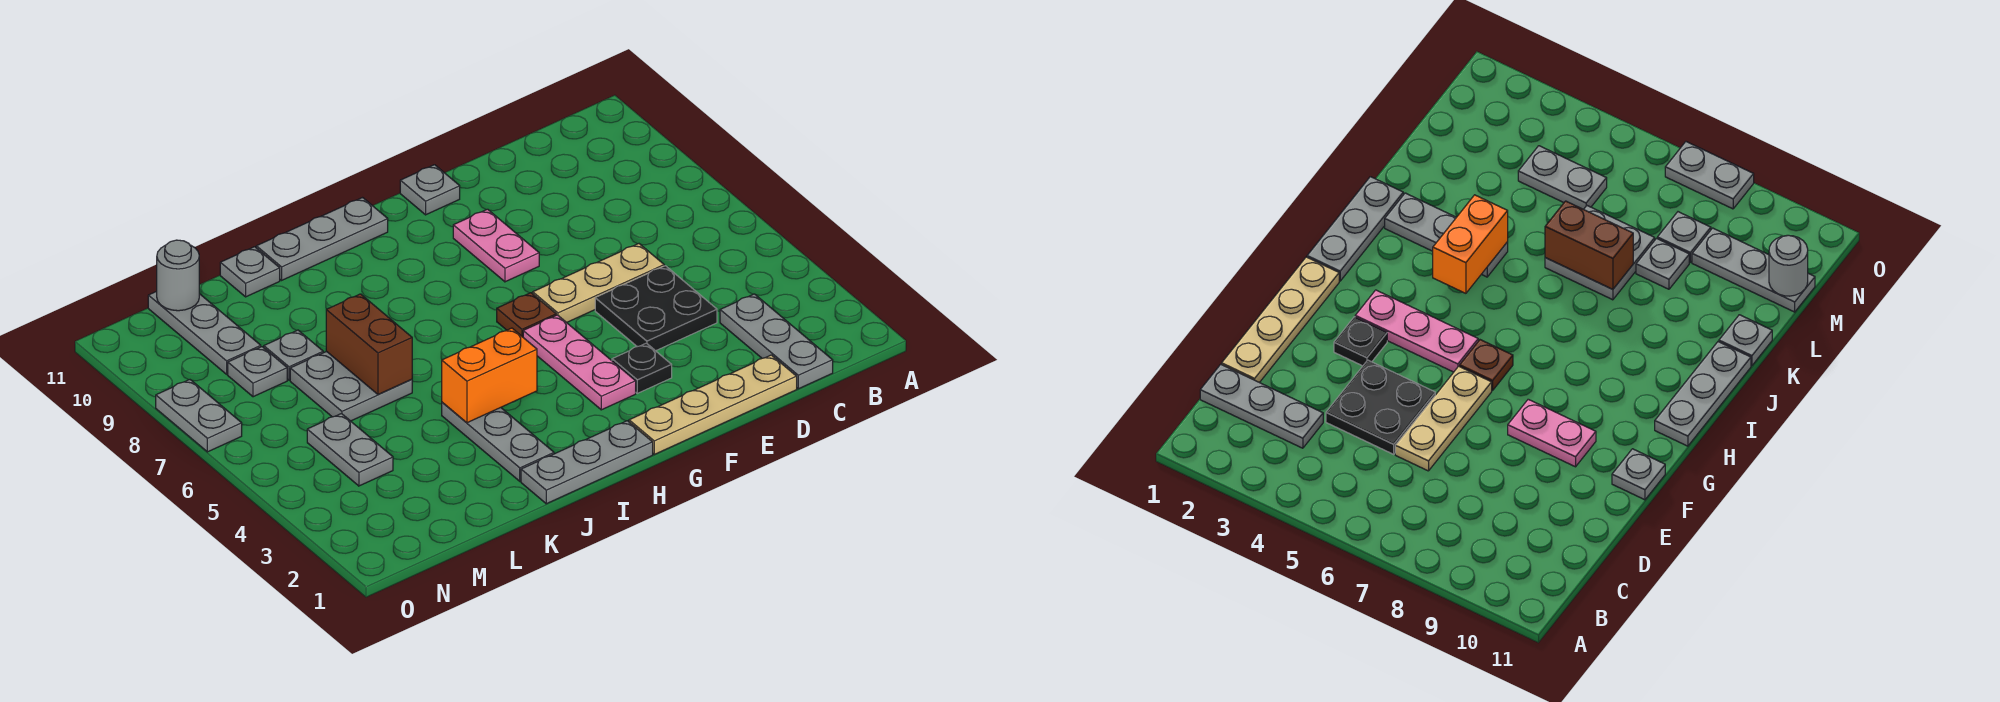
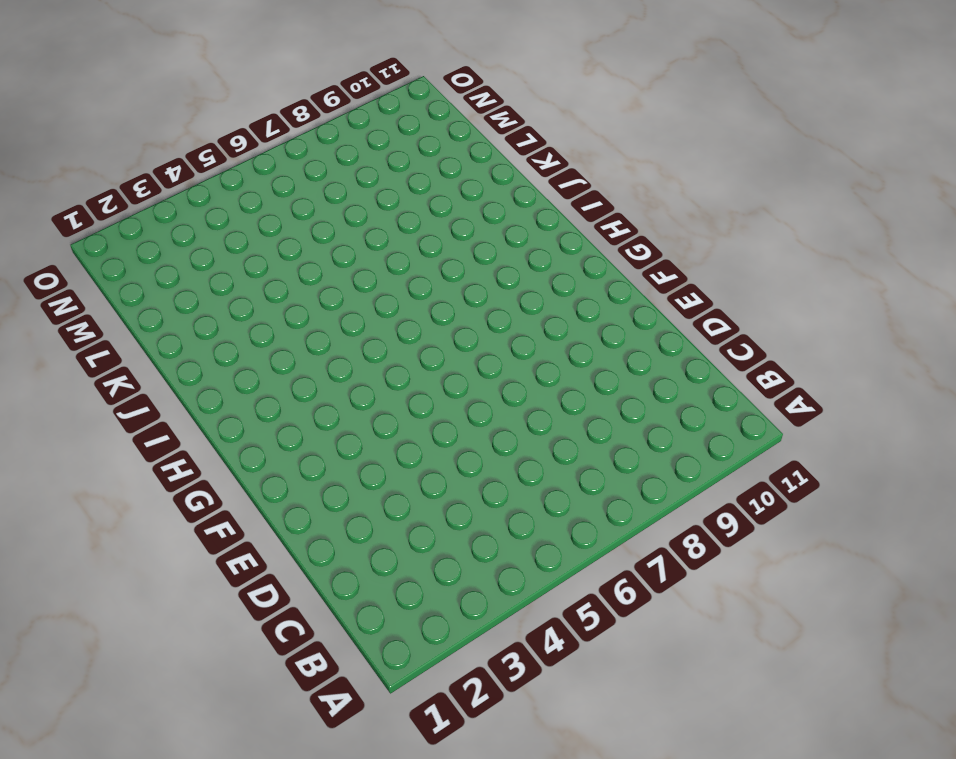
none -> grey plate C1:C3 level 1
none -> tan plate D1:G1 level 1
none -> black plate D4:E5 level 1

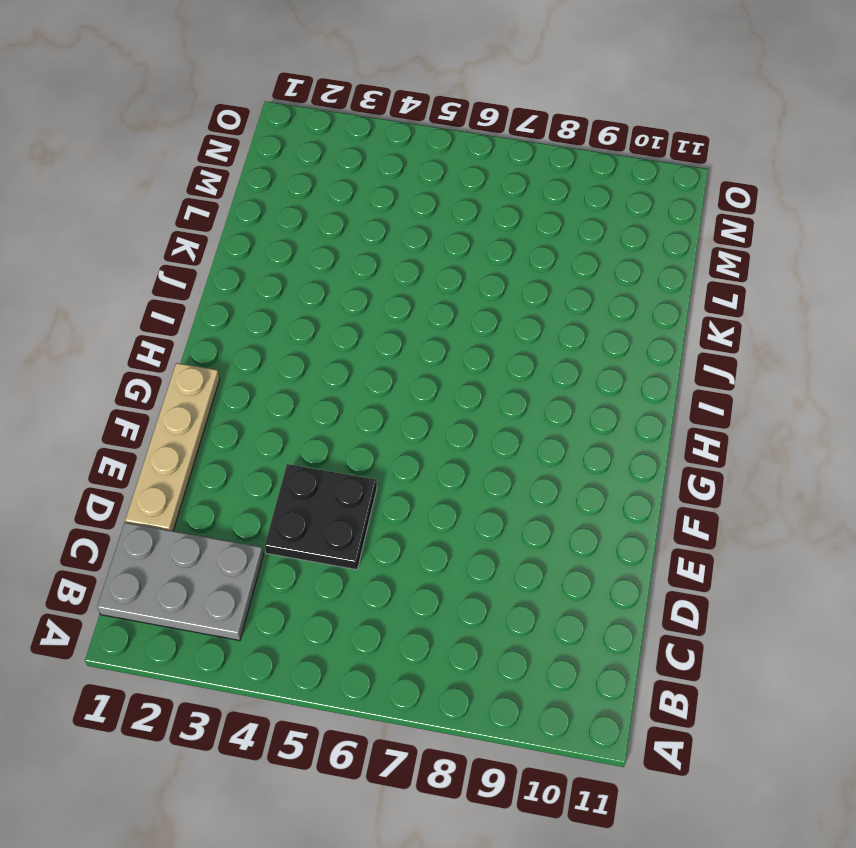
grey plate B1:C3 level 1 -> grey plate C1:C3 level 1
none -> tan plate D6:F6 level 1
none -> black plate F3 level 1
none -> pink plate F8:F9 level 1

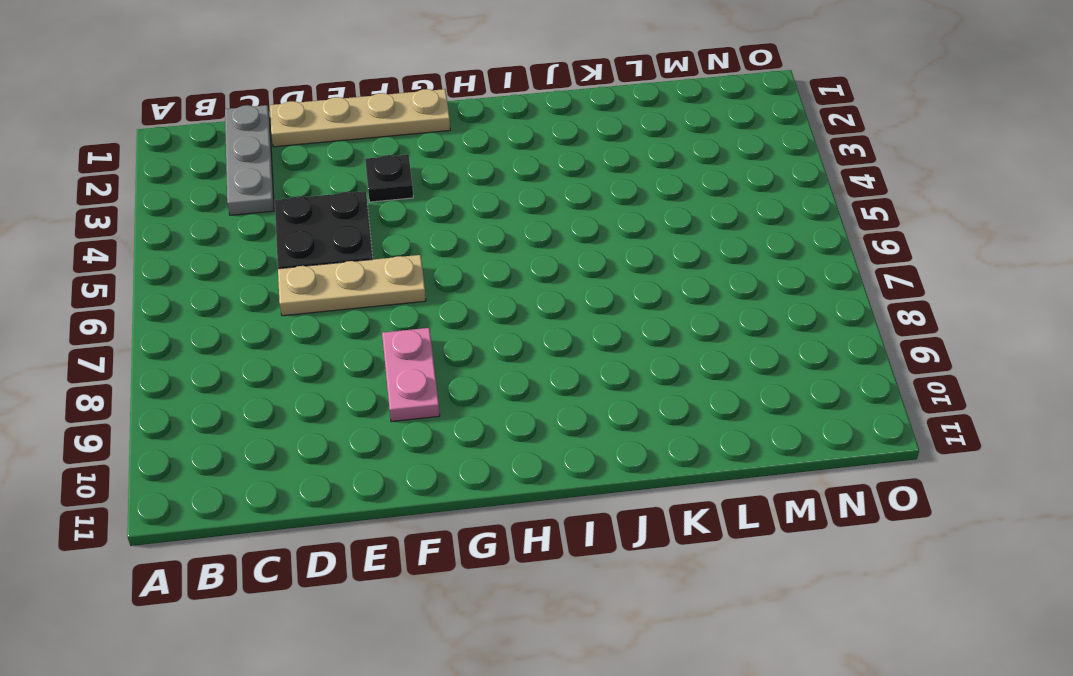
none -> grey plate F11 level 1
none -> pink plate G3:G5 level 1
none -> brown plate G6 level 1

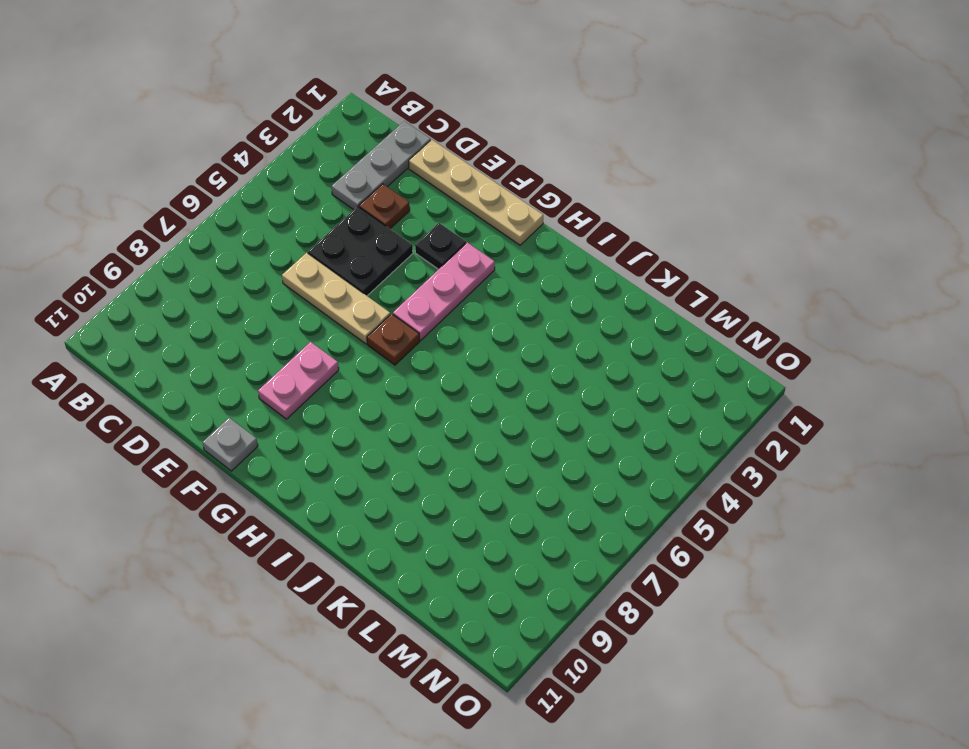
brown plate D3 level 1 -> none
none -> grey plate H1:J1 level 1
none -> grey plate H11:J11 level 1
none -> grey plate J2:J4 level 1

